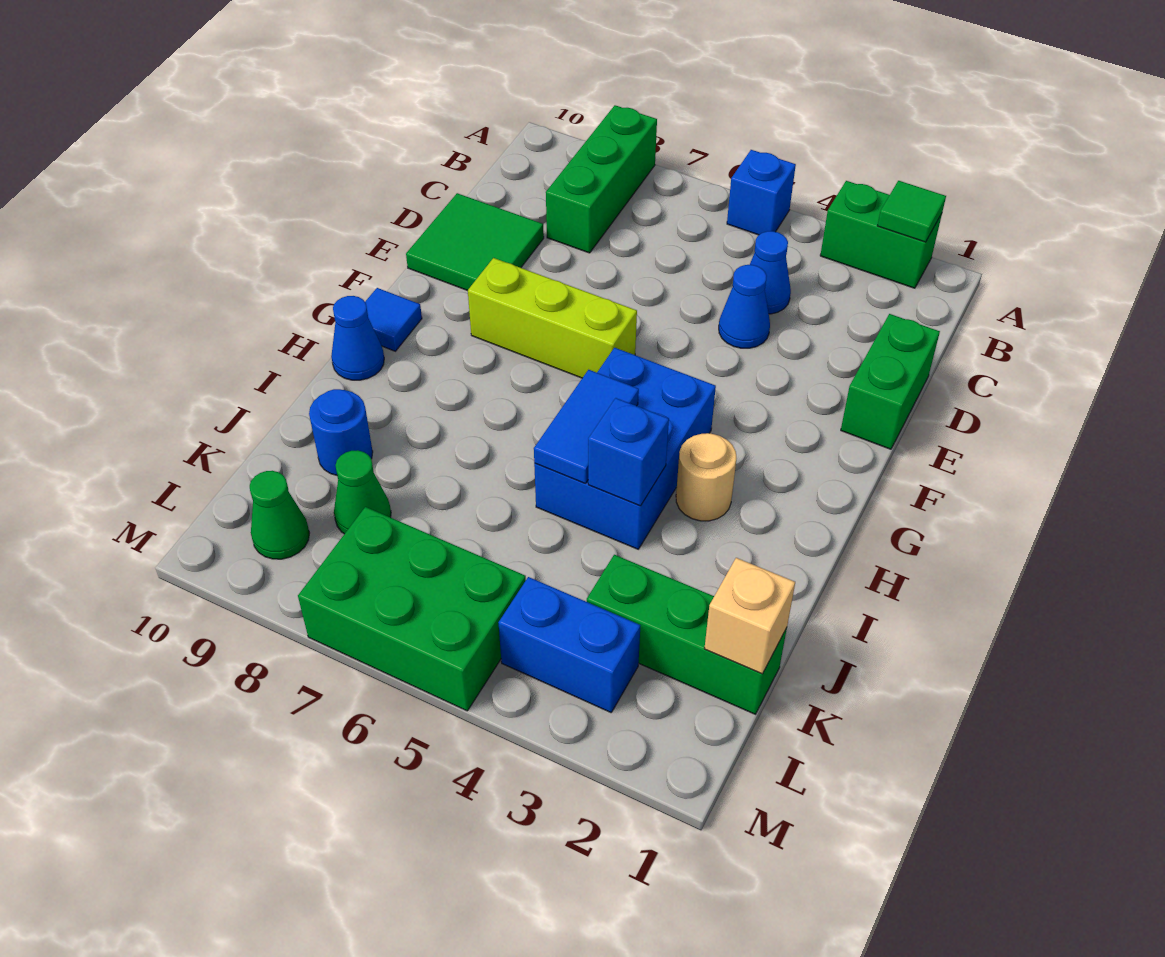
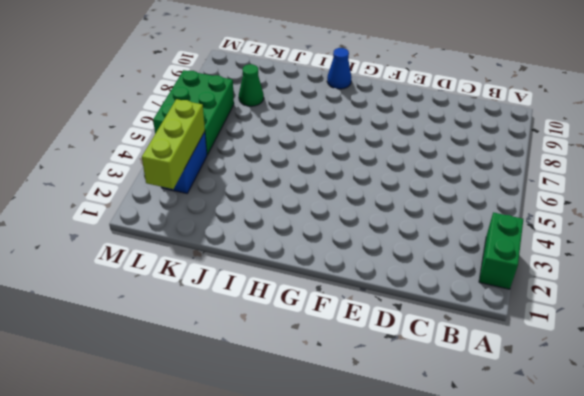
lime brick L2:L4 level 2 -> lime brick F6:F8 level 1
none -> blue brick A5 level 1
none -> green brick A8:C8 level 1
none -> blue cone C4 level 1

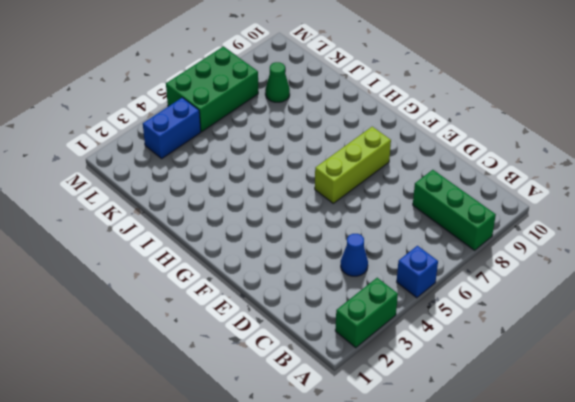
none -> green brick D1:E1 level 1
none -> blue cone D4 level 1
none -> green tile D9:E10 level 1

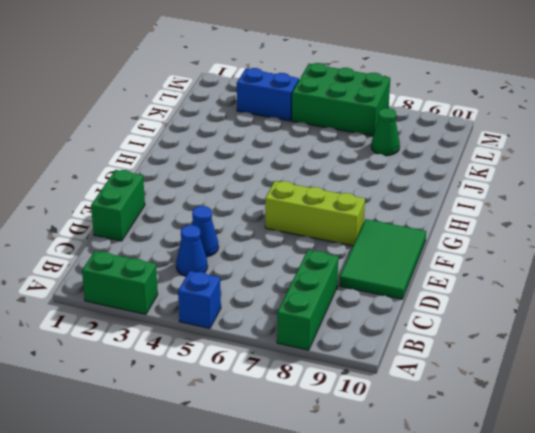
green tile D9:F10 level 1 -> green tile D9:E10 level 1
none -> blue brick G4:I5 level 1
none -> blue tile G10 level 1
none -> tan round brick H3 level 1

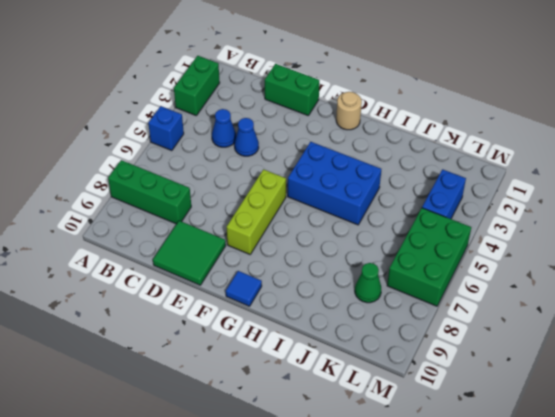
tan round brick G1 level 1 -> tan round brick H3 level 1
none -> blue cone H10 level 1
none -> blue round brick J9 level 1
none -> green brick K1:K3 level 1

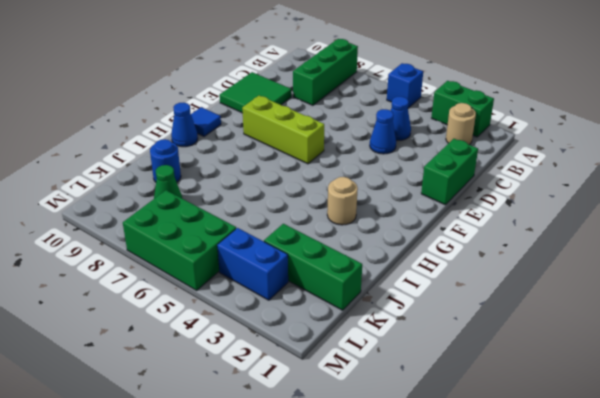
tan round brick B2 level 1 -> none
none -> blue brick G4:I5 level 1
none -> green cone L9 level 1
none -> green tile A2 level 2

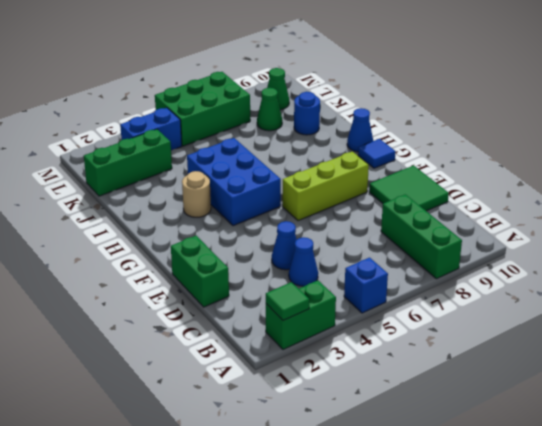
none -> blue tile H5:I5 level 2
none -> blue brick I4 level 2
none -> tan brick K1 level 2

